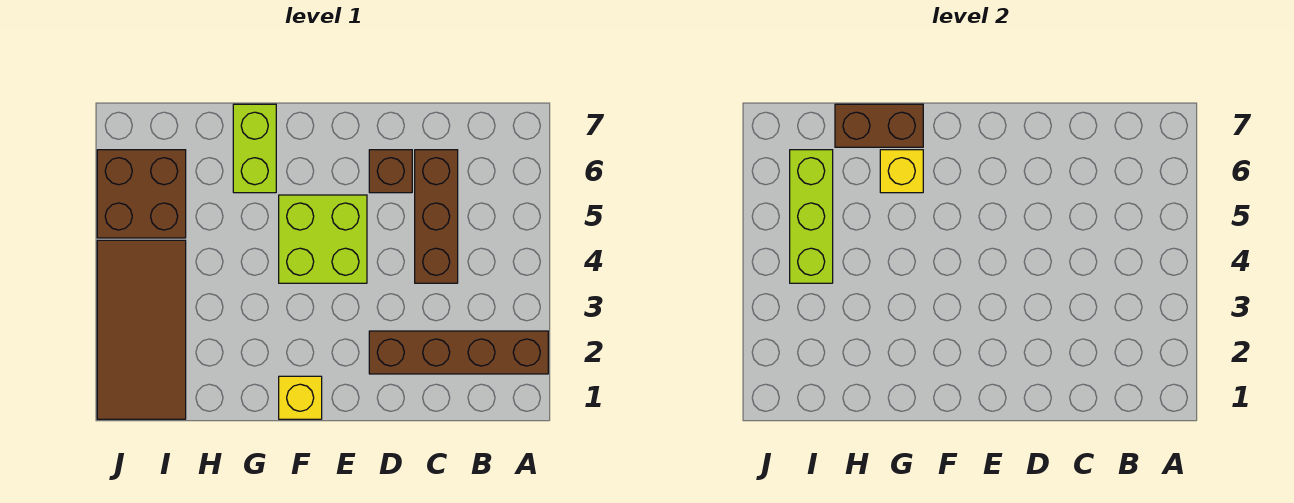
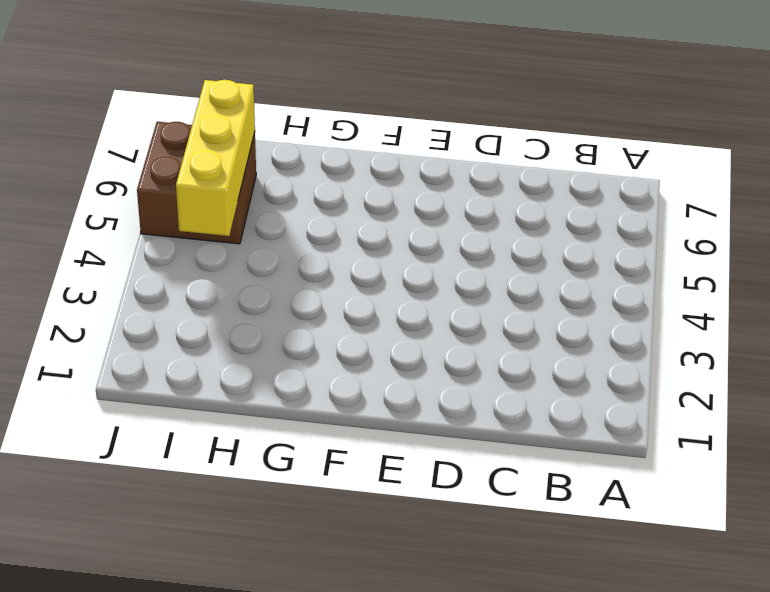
yellow brick I4:I6 level 2 -> lime brick I4:I6 level 2
none -> brown brick A2:D2 level 1
none -> brown brick C4:C6 level 1

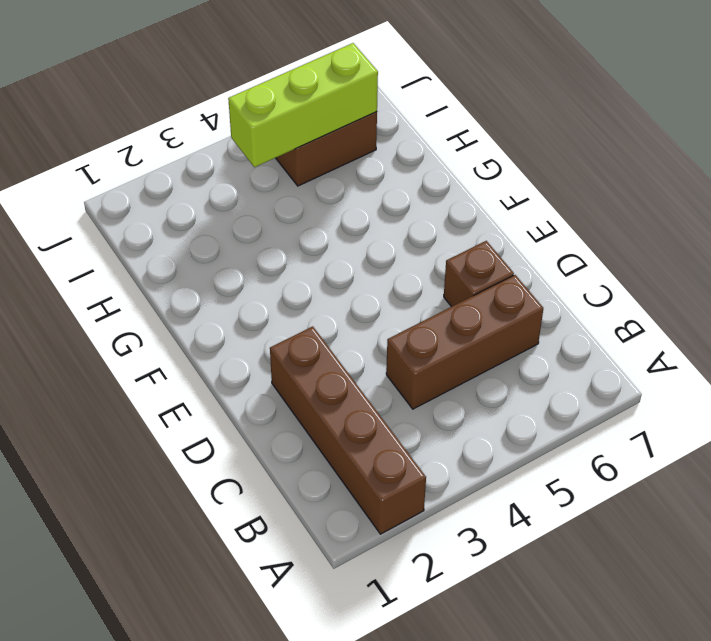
none -> lime brick E4:F5 level 1
none -> yellow brick F1 level 1

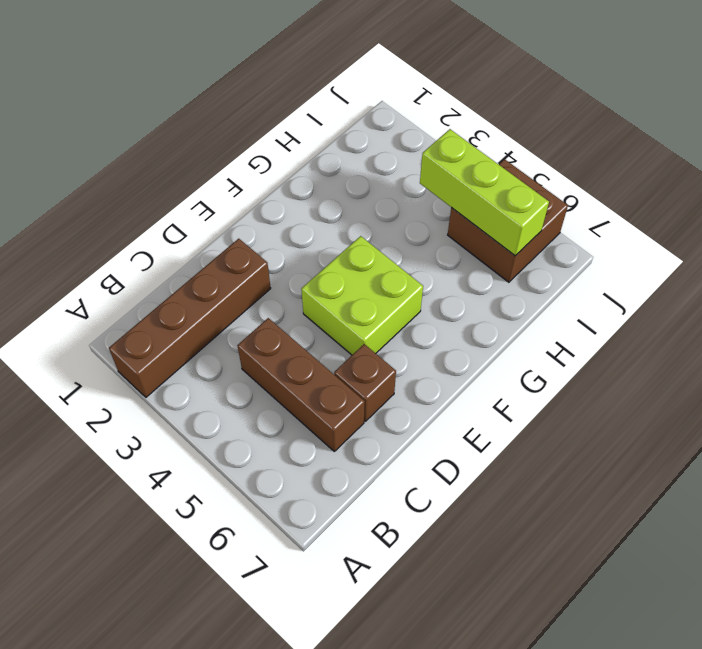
none -> yellow brick F1 level 1
none -> lime brick G6:G7 level 1

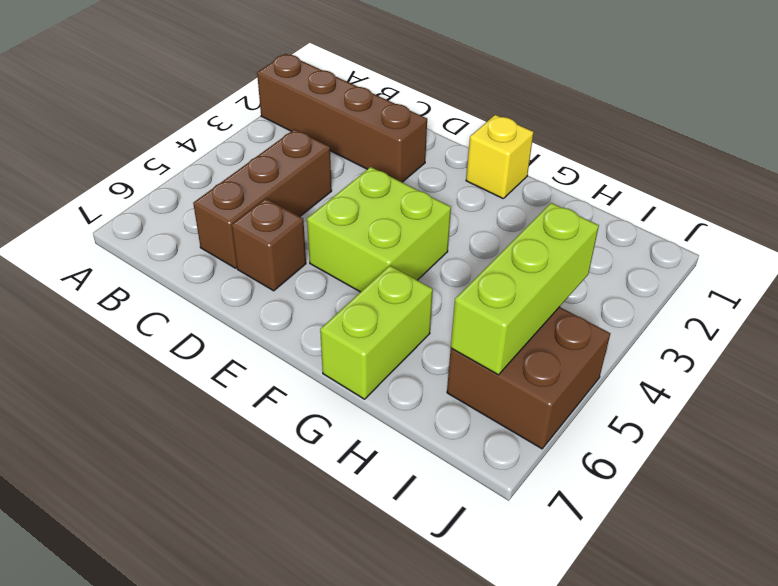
none -> brown tile I1:J4 level 1
none -> yellow brick G6 level 2

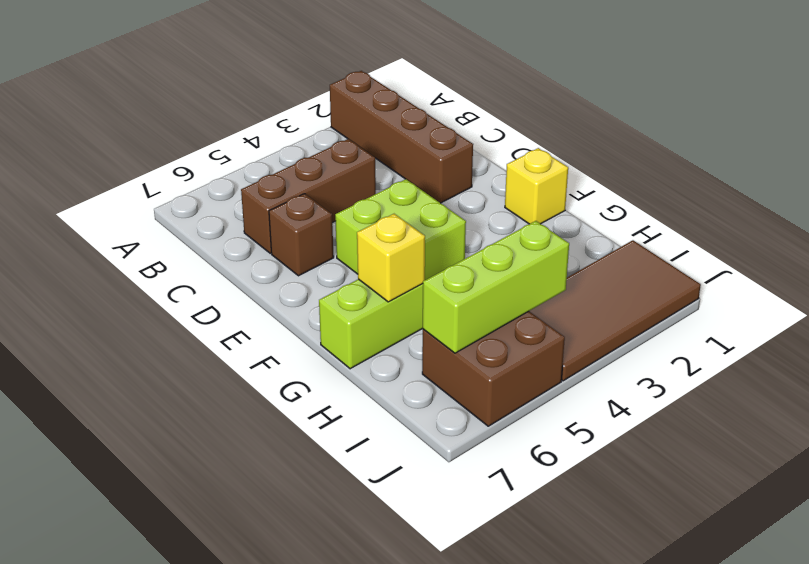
none -> brown brick G7:H7 level 2

